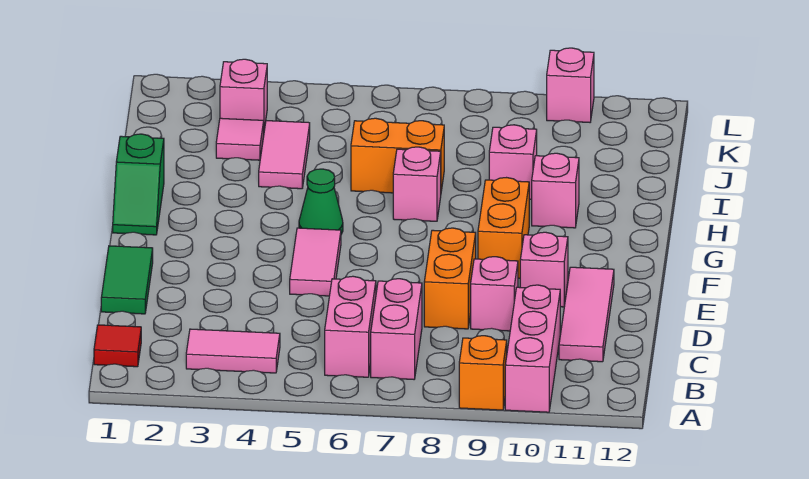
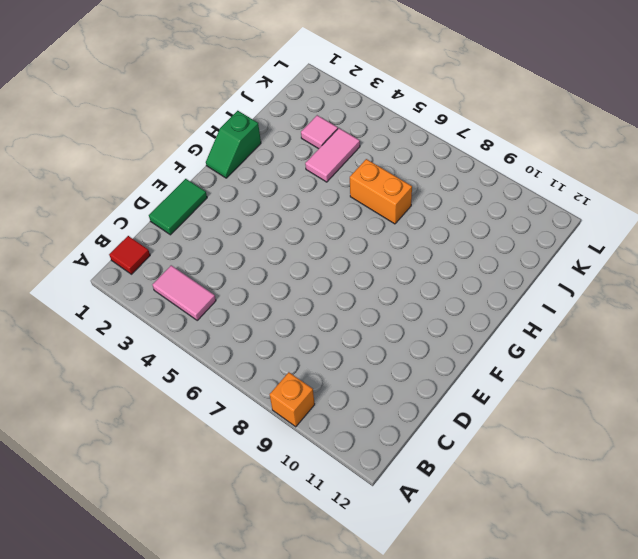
none -> pink brick A10:C10 level 1
none -> pink brick B6:C6 level 1
none -> pink brick B7:C7 level 1

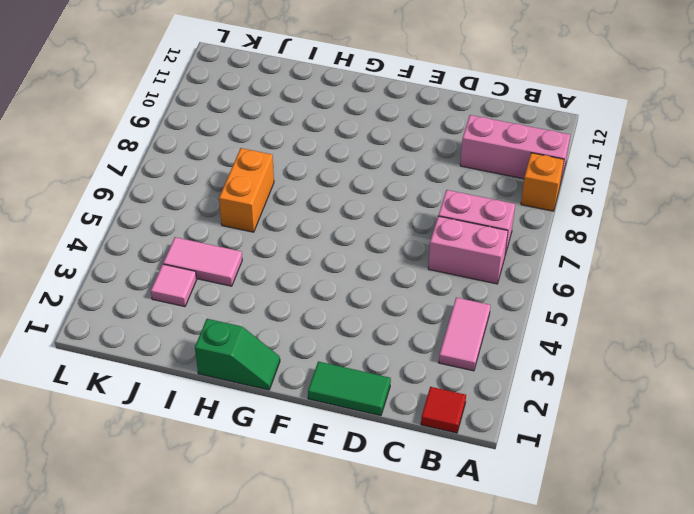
none -> pink tile C11:E11 level 1
none -> orange brick D8:E8 level 1
none -> pink brick D9 level 1

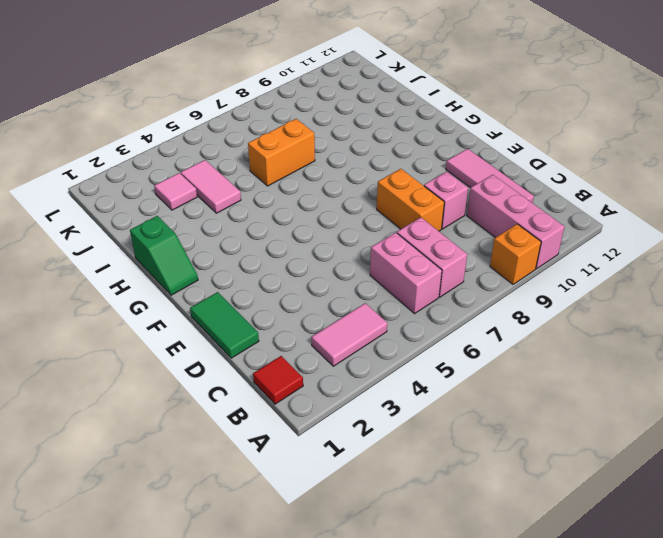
none -> pink tile E5:F5 level 1
none -> pink brick E10 level 1
none -> orange brick F9:G9 level 1

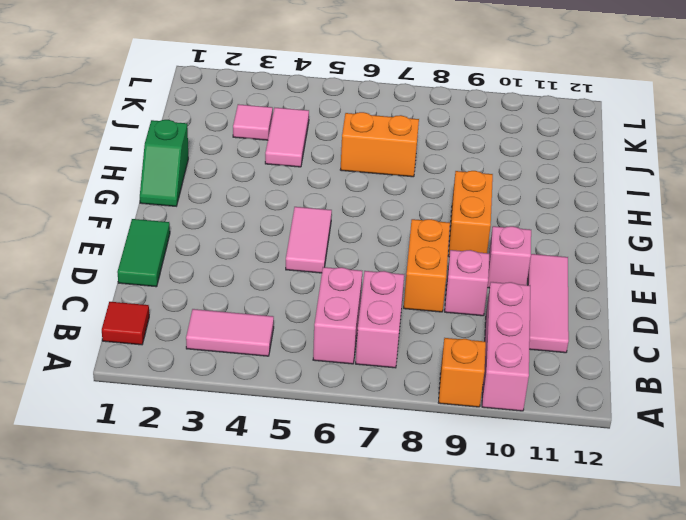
none -> green cone G5 level 1
none -> pink brick H7 level 1
none -> pink brick H10 level 1

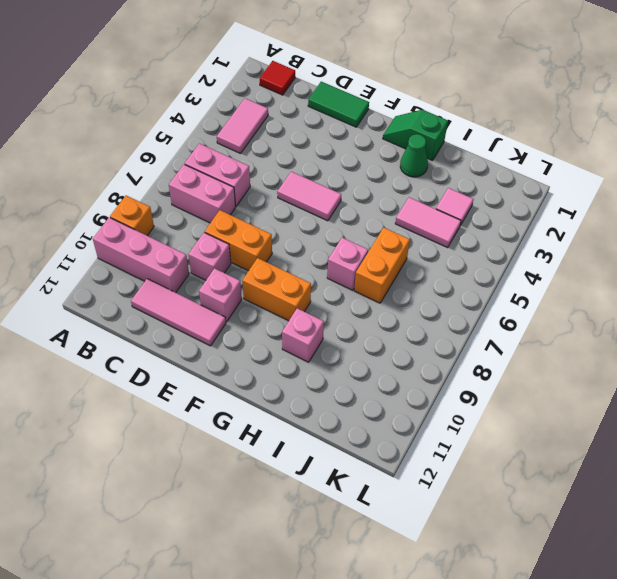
green cone H2 level 1 -> green cone G5 level 1
none -> pink brick I9 level 1
none -> pink brick K3 level 1
none -> pink brick L10 level 1

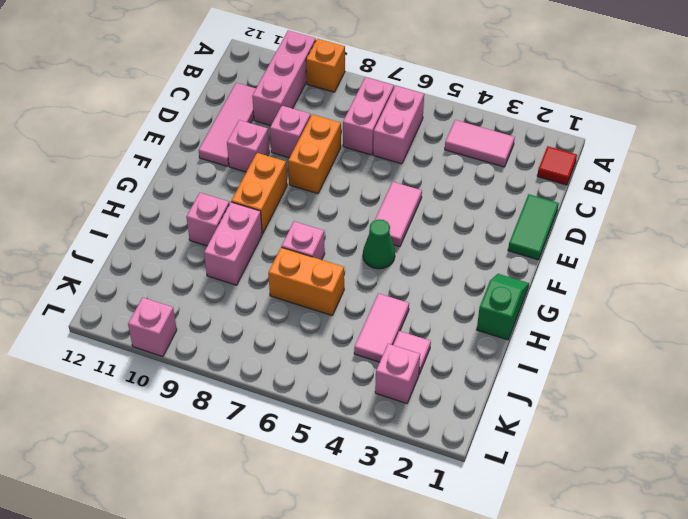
pink brick H9:I9 level 1 -> pink brick I9 level 1

